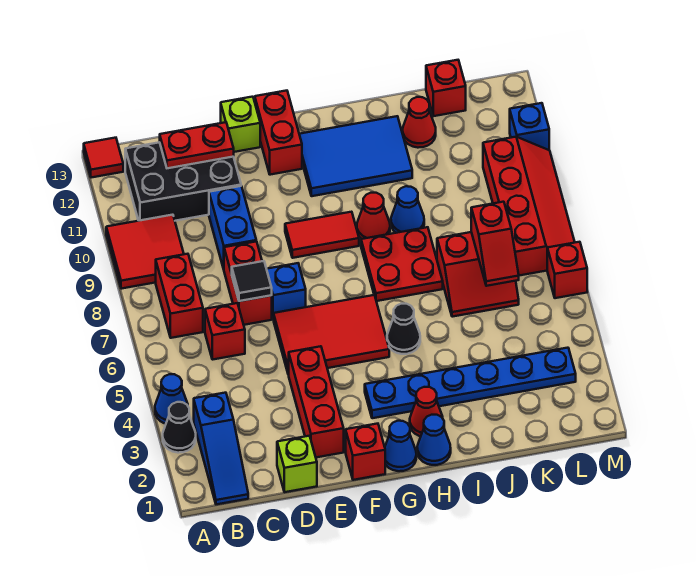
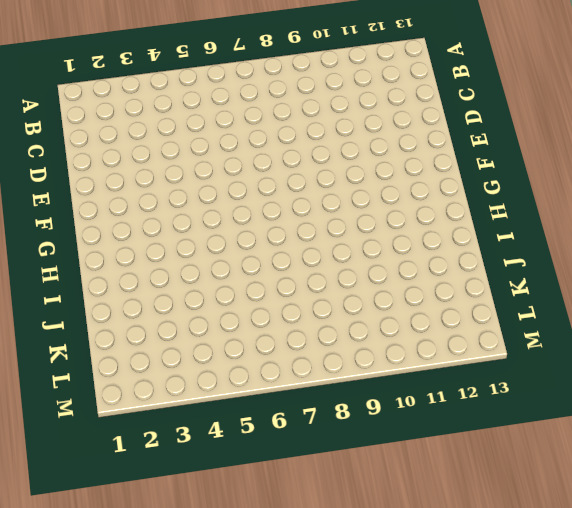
none -> black cone A3 level 1
none -> blue cone A4 level 1
none -> red tile A9:B10 level 1
none -> red tile A13 level 1

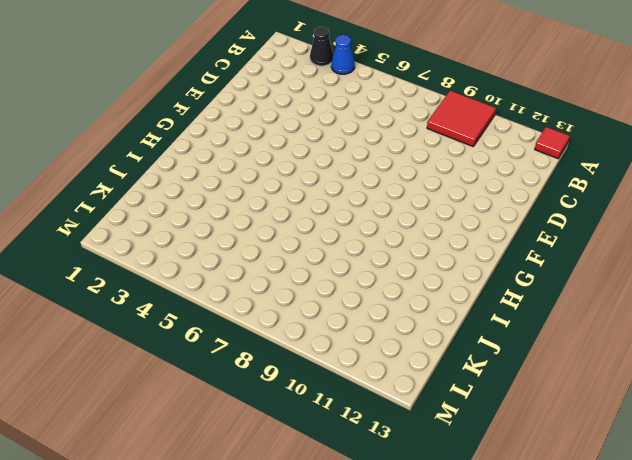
none -> blue slope B1:B3 level 1 top 3
none -> red brick B7:B8 level 1
none -> black brick B11:D12 level 1
none -> red brick C6 level 1

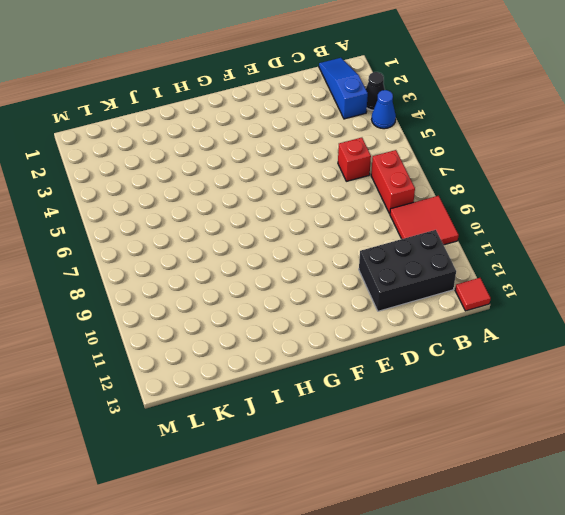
none -> lime brick D1 level 1
none -> red brick D7:D8 level 1
none -> blue brick D9:D10 level 1
none -> red brick E2:E4 level 1

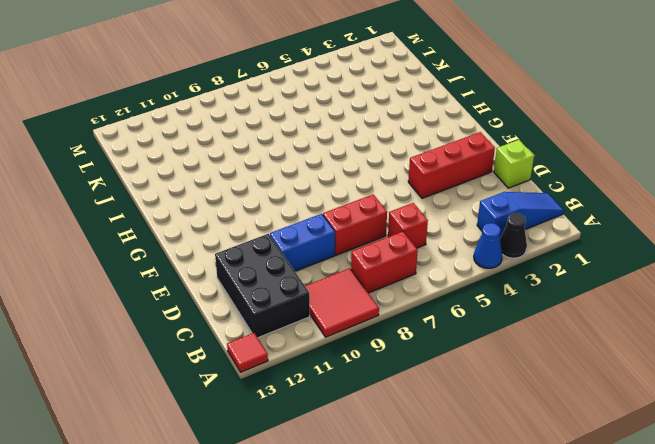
none -> red tile E5:G6 level 1
none -> blue brick E7 level 1
none -> lime brick E13 level 1
none -> red brick F1 level 1

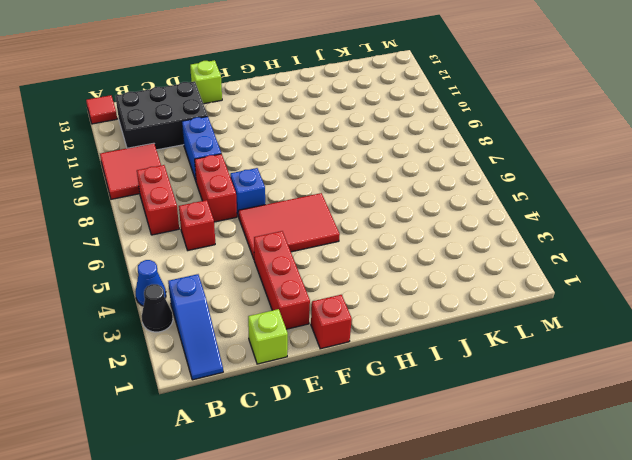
none -> red tile F9:G9 level 1
none -> red brick F12:F13 level 1
none -> blue cone G1 level 1
none -> blue plate G3:L3 level 1

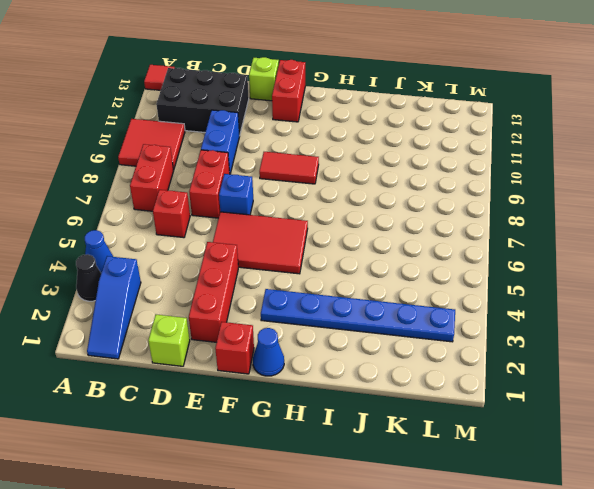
none -> blue tile G11:I12 level 1
none -> blue cone H1 level 1
none -> red cone H2 level 1
none -> black cone H5 level 1

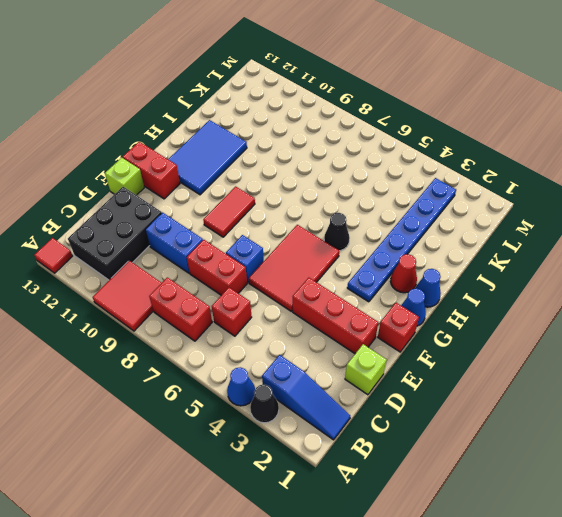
none -> red plate H7:I8 level 1
none -> red cone H9 level 1
none -> blue cone I9 level 1
none -> red slope J6:K7 level 1 top 7

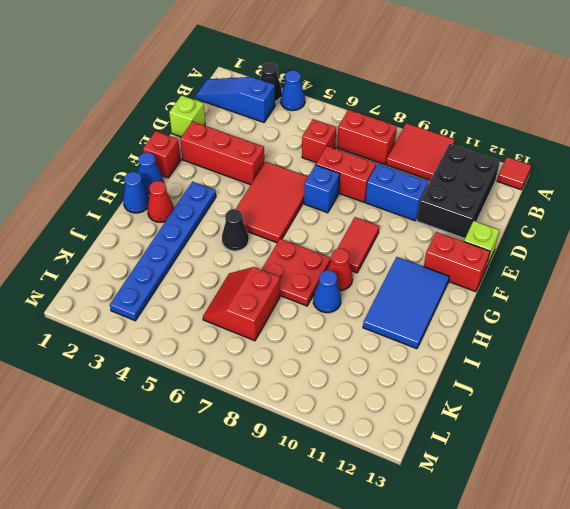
none -> red cone J12 level 1
none -> red brick K13 level 1
none -> red slope L7:M10 level 1 top L
none -> red brick M6 level 1

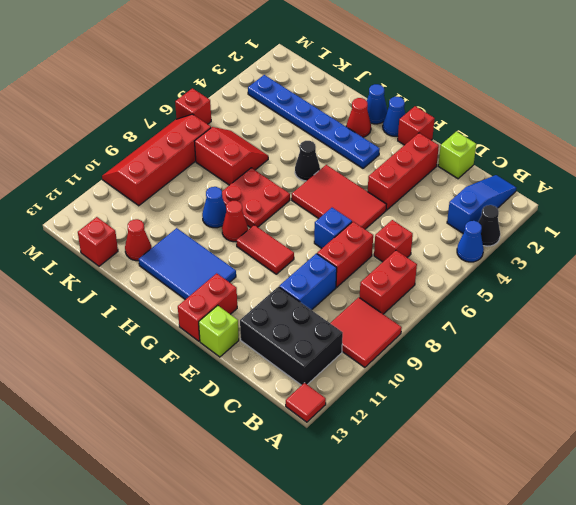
none -> blue brick M11 level 1
none -> red plate C12:D12 level 2
none -> black tile D7 level 2
none -> red slope K6:K7 level 2 top 7

